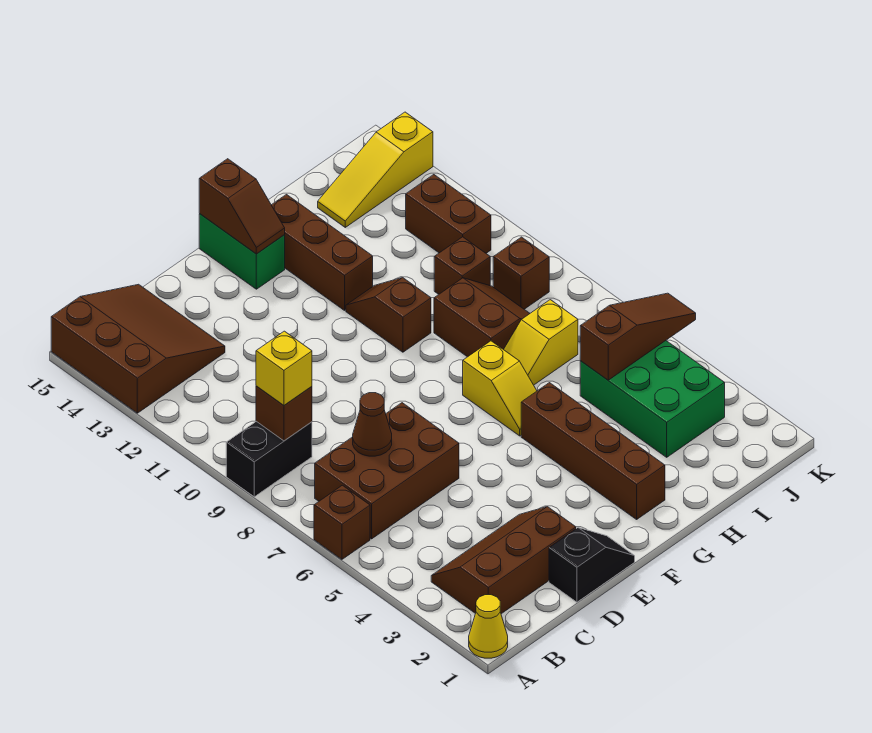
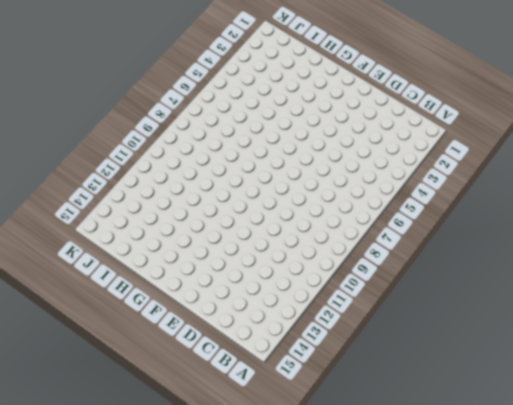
none -> yellow cone A1 level 1
none -> brown brick A6 level 1
none -> black brick A9:B9 level 1

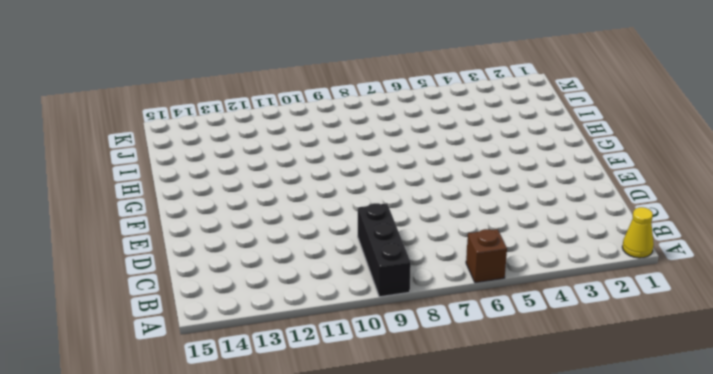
black brick A9:C9 level 1 -> black brick A9:B9 level 1
none -> brown slope A13:C15 level 1 top A
none -> brown slope B2:D3 level 1 top 2
none -> brown brick B6:D7 level 1

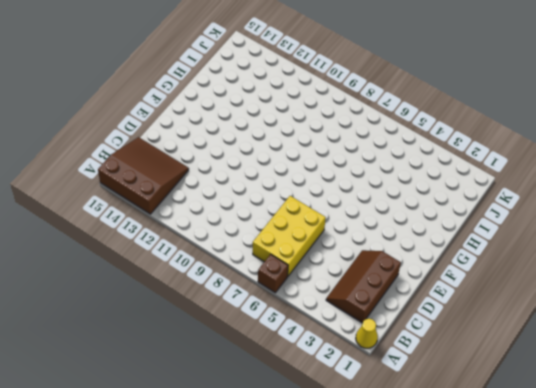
yellow brick B6:D7 level 1 -> brown brick B6:D7 level 1
none -> black brick A9:B9 level 1
none -> black slope D1:E1 level 1 top D
none -> green brick F14:F15 level 1

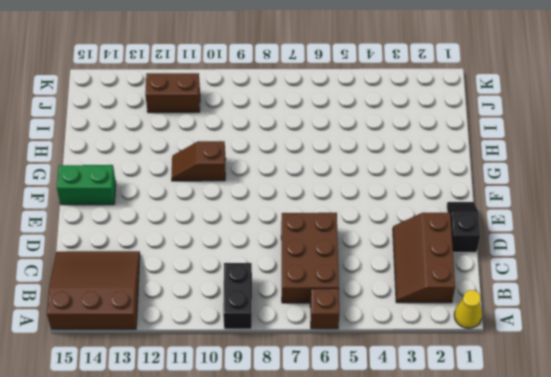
none -> brown brick G2:G5 level 1
none -> yellow slope G6:G7 level 1 top 7
none -> brown brick G12:G14 level 1

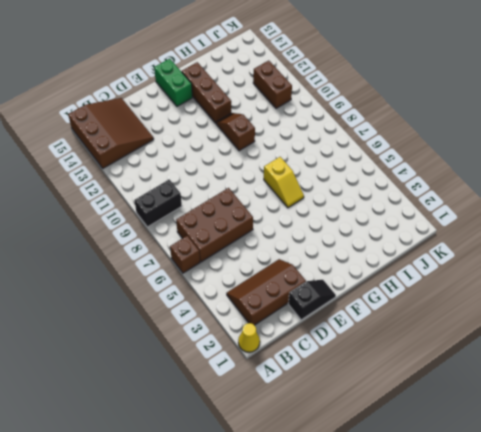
none -> brown brick G2:G5 level 1
none -> yellow slope H7:I7 level 1 top I
none -> brown slope H8:I9 level 1 top H

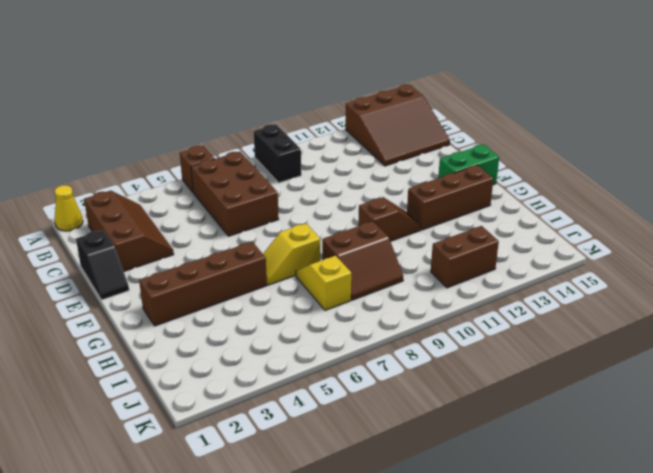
none -> green brick I3:J5 level 1
none -> brown brick I10 level 1
none -> yellow slope I14:K14 level 1 top K

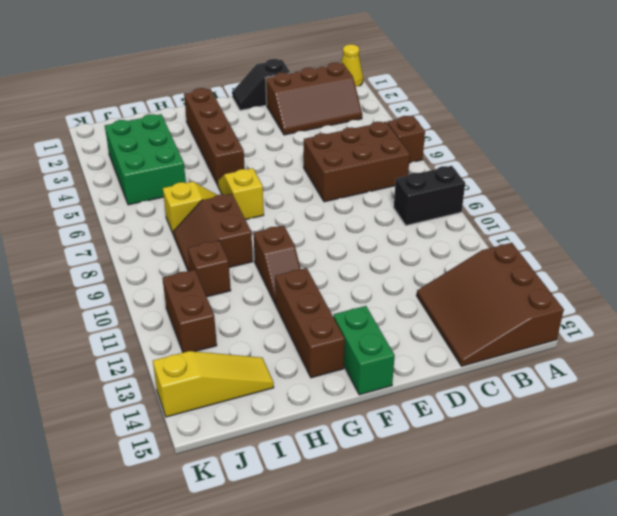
none -> brown brick J9 level 1
none -> brown brick B9 level 2
none -> brown cone C7 level 2

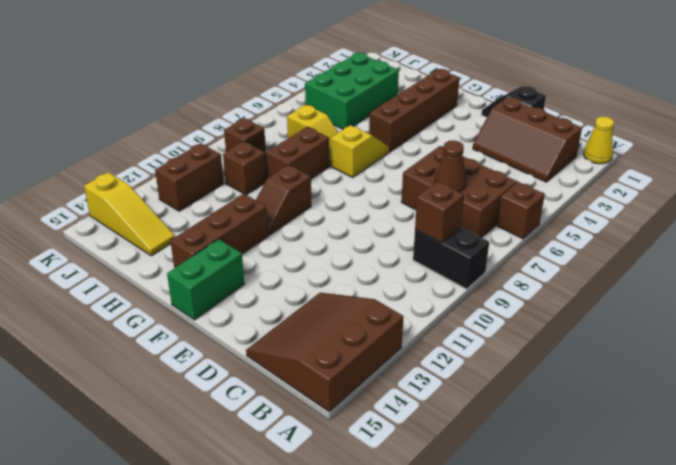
none -> brown slope F14:F15 level 2 top 15
none -> brown slope I5:K5 level 2 top I
none -> yellow brick B9 level 3

